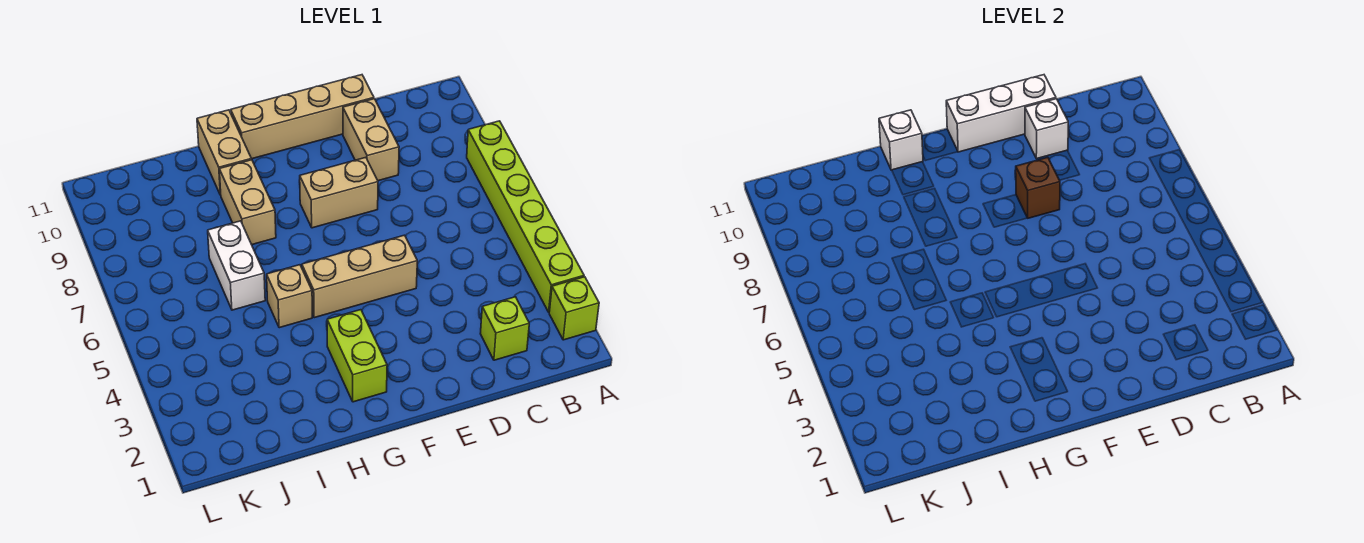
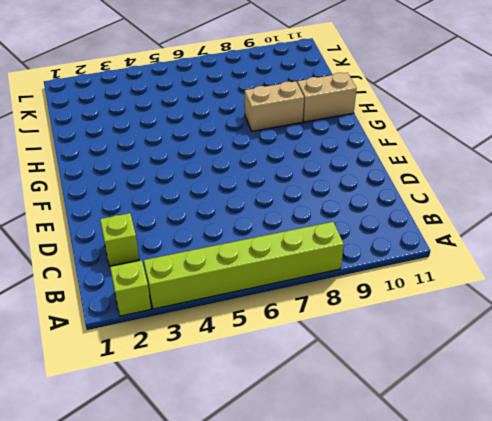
none -> tan brick D9:D10 level 1
none -> tan brick D11:G11 level 1
none -> tan brick E5:G5 level 1

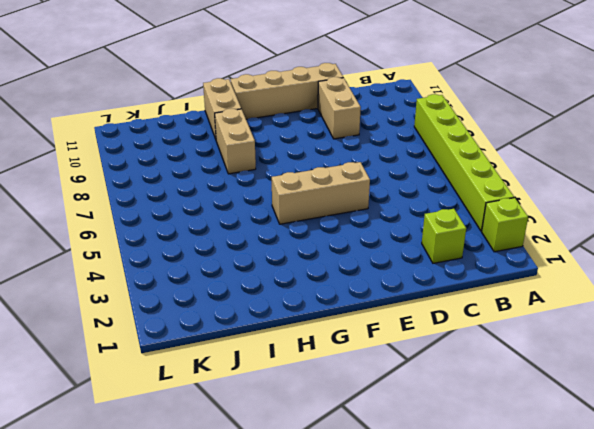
none -> tan brick E8:F8 level 1
none -> lime brick G2:G3 level 1
none -> tan brick H5 level 1

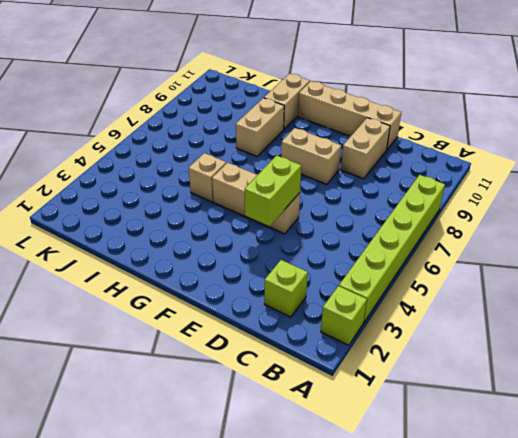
lime brick E4:E5 level 2 -> lime brick G2:G3 level 1
none -> white brick I6:I7 level 1
none -> white brick D10 level 2
none -> white brick D11:F11 level 2

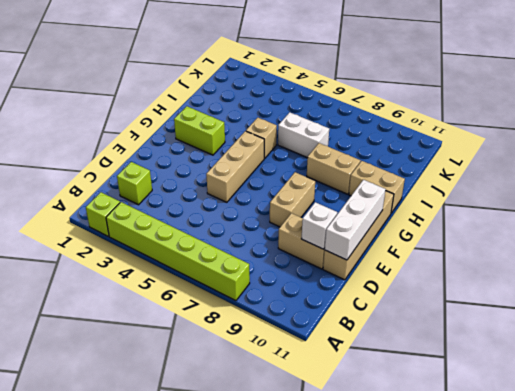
none -> brown brick E8 level 2
none -> white brick H11 level 2

